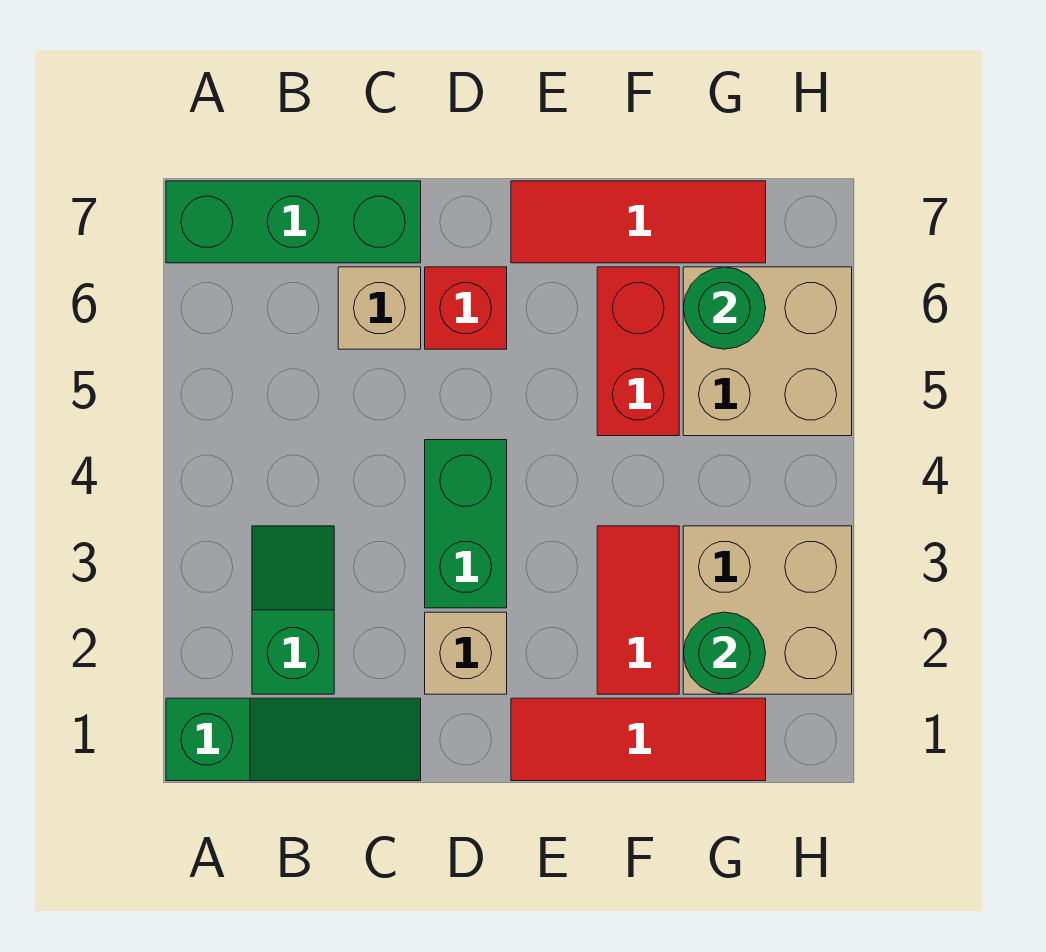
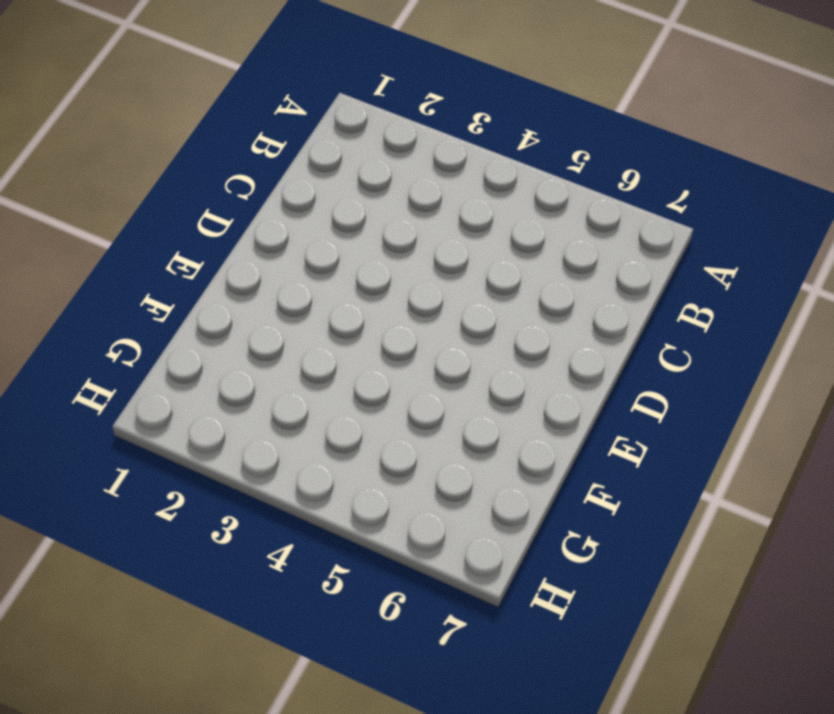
none -> green slope A1:C1 level 1 top A
none -> green brick A7:C7 level 1
none -> green slope B2:B3 level 1 top 2

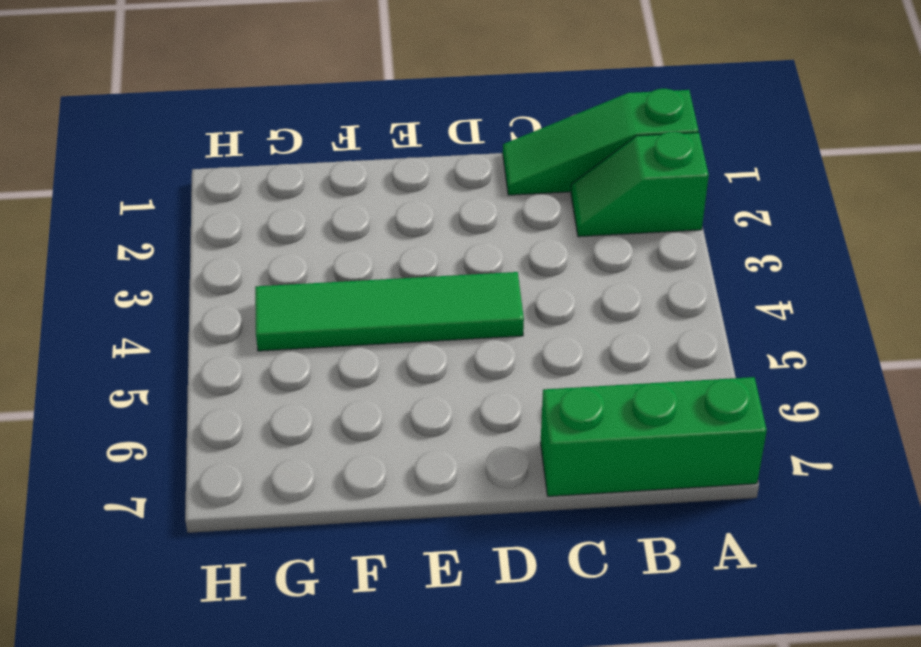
green slope A2:B2 level 1 top A -> green slope B2:B3 level 1 top 2
green tile D4:G4 level 1 -> green brick D3:D4 level 1
none -> tan brick C6 level 1
none -> tan brick D2 level 1
none -> red brick D6 level 1

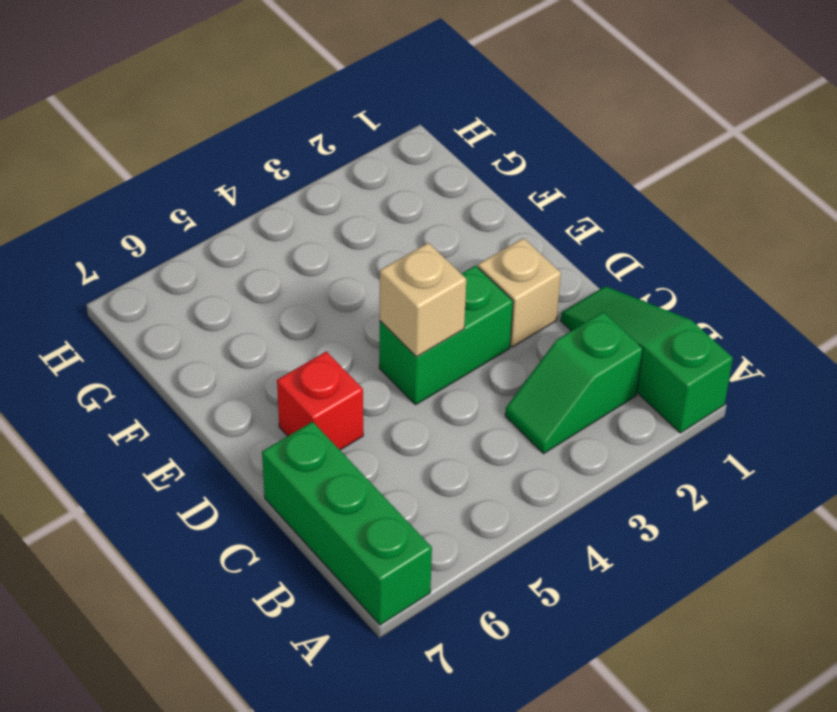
tan brick D4 level 2 -> tan brick C6 level 1
none -> red tile E1:G1 level 1
none -> red tile E7:G7 level 1
none -> red tile F2:F3 level 1

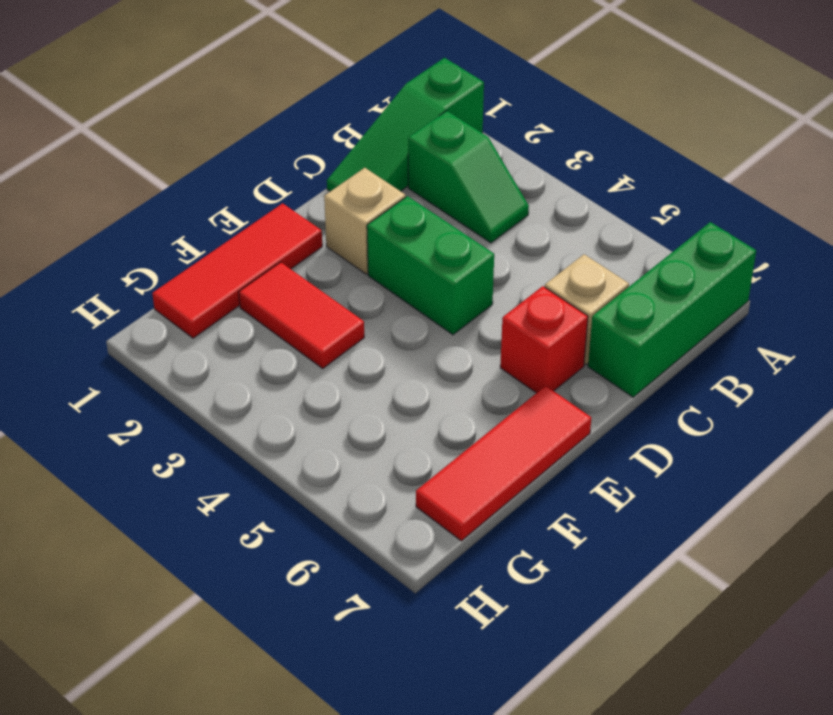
none -> red brick F5:F6 level 1
none -> tan brick G2:H3 level 1
none -> tan brick G5:H6 level 1

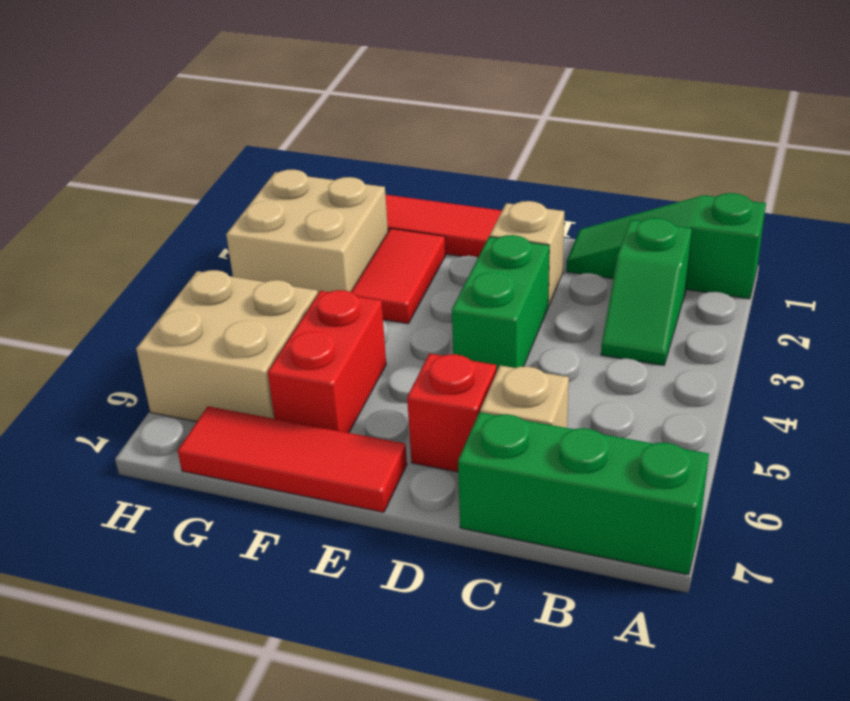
none -> green round brick G2 level 2
none -> green round brick G6 level 2

